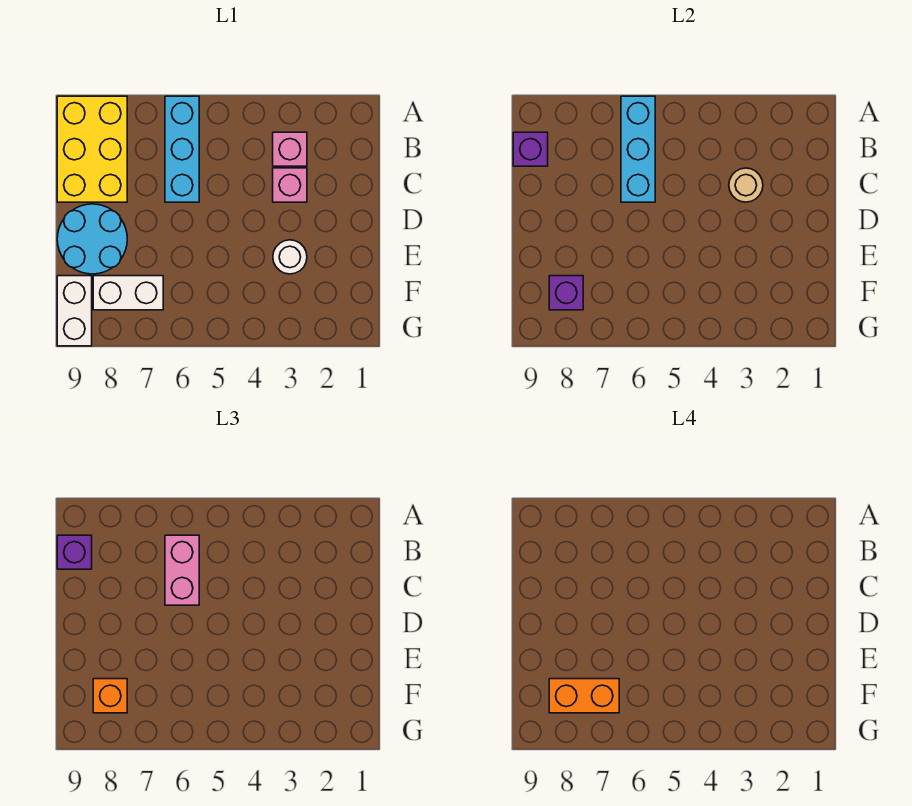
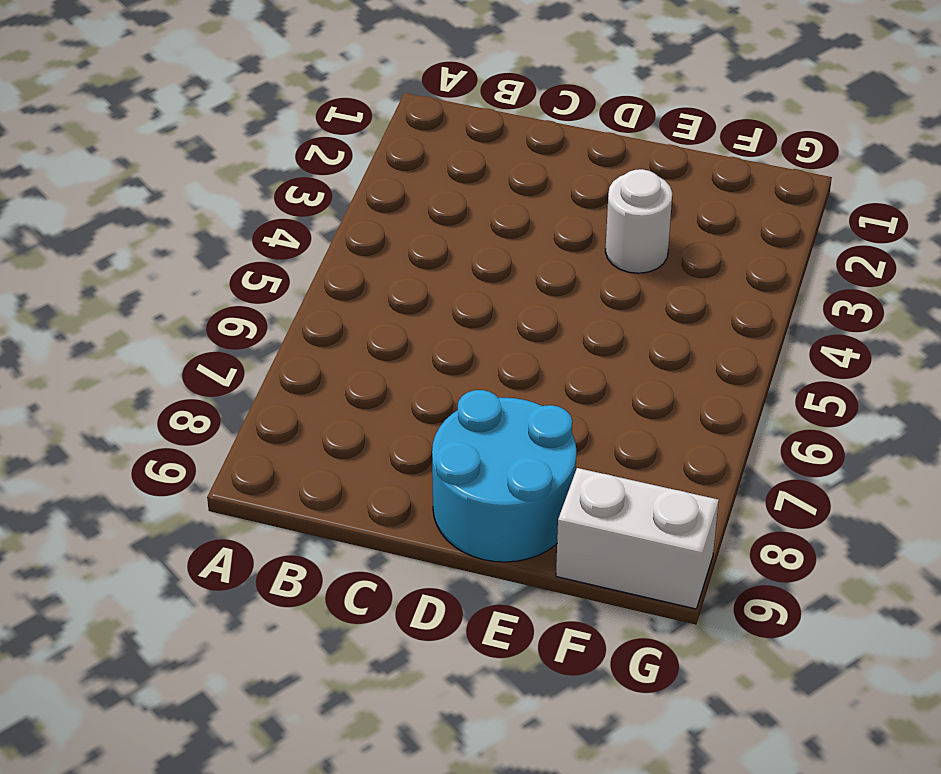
none -> cyan brick A6:C6 level 1
none -> yellow brick A8:C9 level 1
none -> pink brick B3 level 1

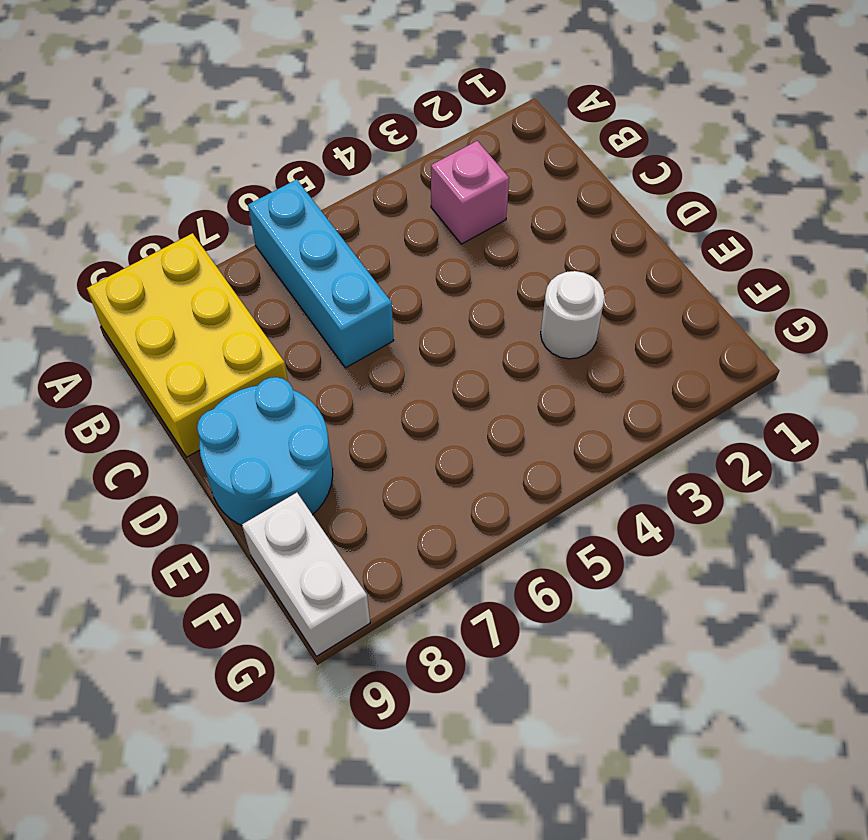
none -> pink brick C3 level 1
none -> white brick F7:F8 level 1
none -> cyan brick A6:C6 level 2

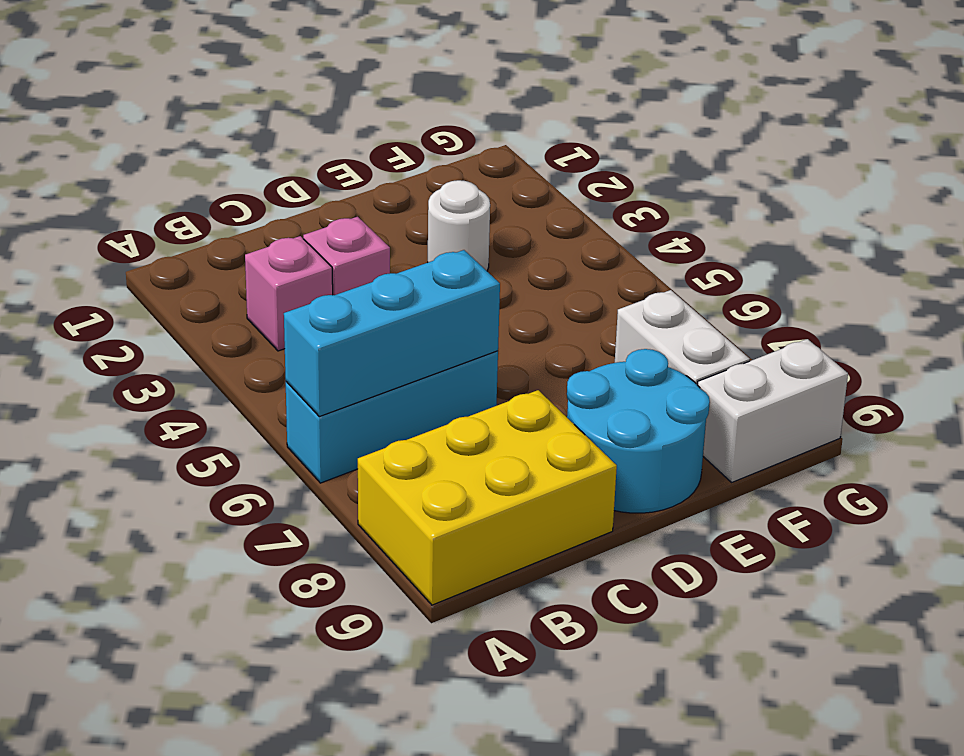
none -> purple brick B9 level 2
none -> tan round brick C3 level 2
none -> purple brick F8 level 2

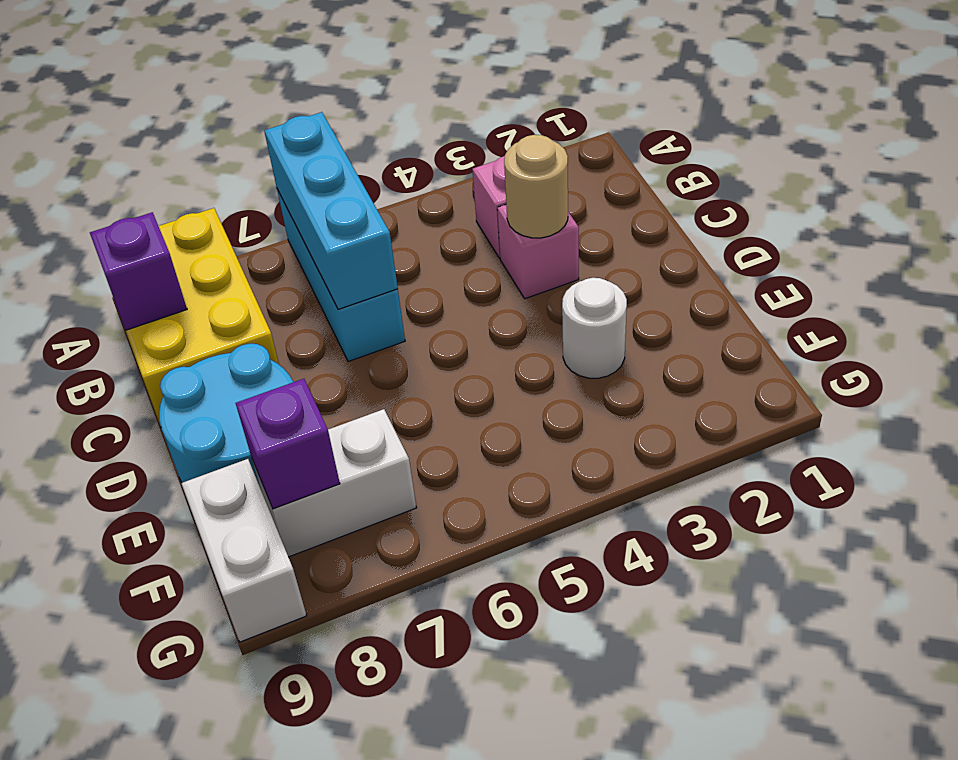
none -> pink brick B6:C6 level 3
none -> purple brick B9 level 3
none -> orange brick F8 level 3

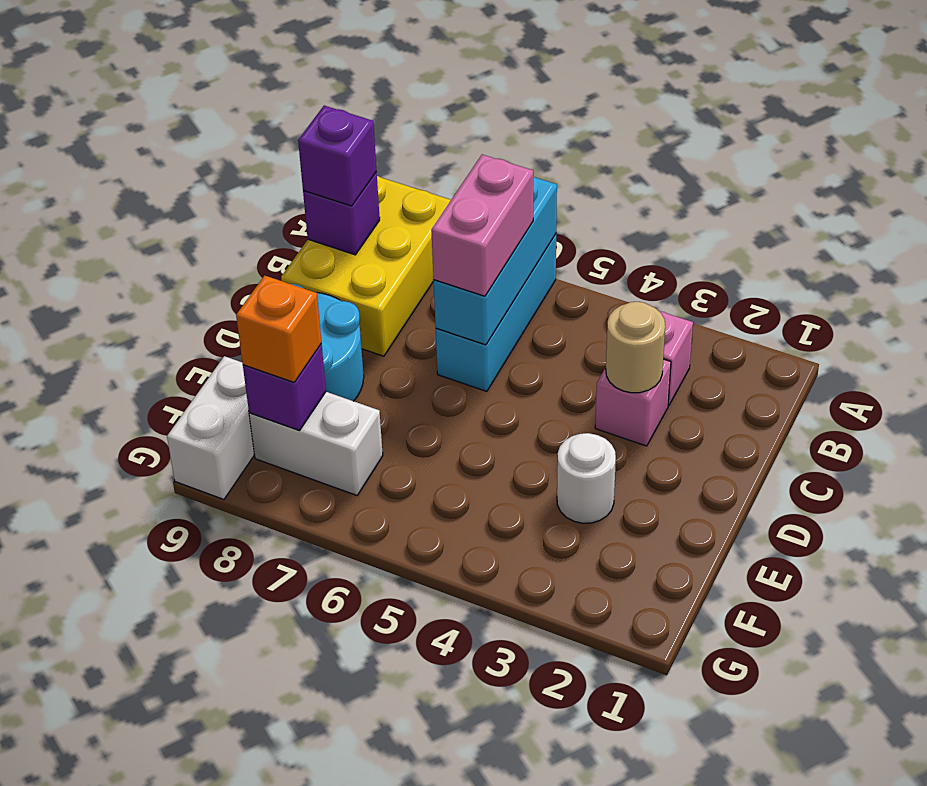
none -> orange brick F7:F8 level 4

